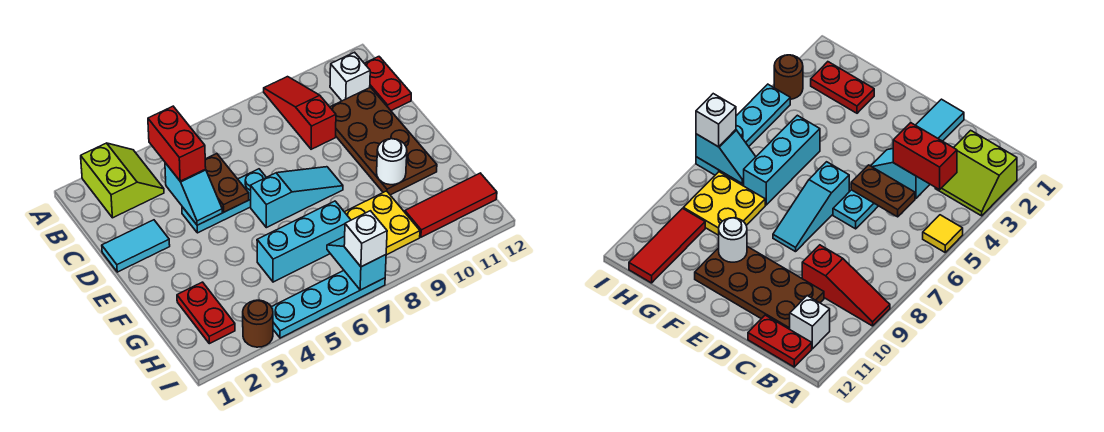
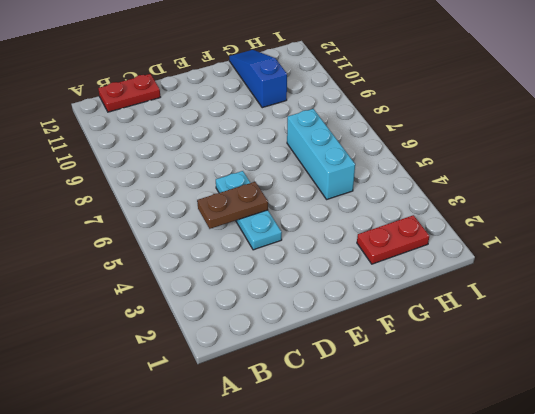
blue slope G10:G12 level 1 top 10 -> none
none -> lime slope A2:B3 level 1 top 2
none -> yellow tile A5 level 1
none -> red slope A9:C9 level 1 top C

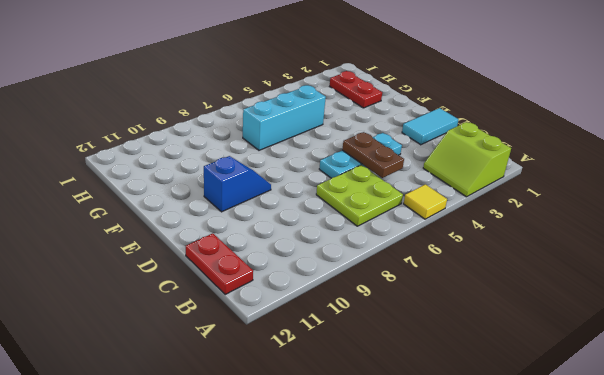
lime plate B6:C7 level 1 -> none
blue slope E9:E10 level 1 top 10 -> brown plate C10:F11 level 1
none -> red slope A9:C9 level 1 top C
none -> white brick B11 level 1
none -> cyan slope E6:E8 level 1 top 6

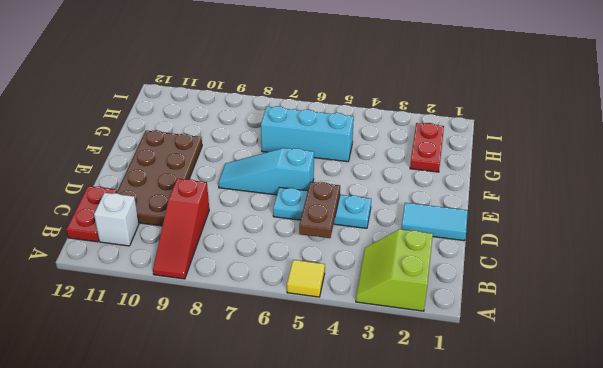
none -> yellow plate G8:H9 level 1
none -> red tile H10:H12 level 1
none -> brown round brick I3 level 1

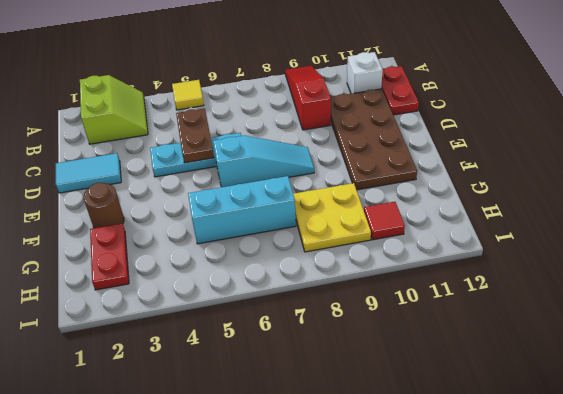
brown round brick F2 level 1 -> brown round brick I3 level 1
red tile H10 level 1 -> red tile H10:H12 level 1
none -> cyan plate I4:I7 level 1
none -> cyan slope C4:D4 level 2 top C
none -> white round brick F10 level 2

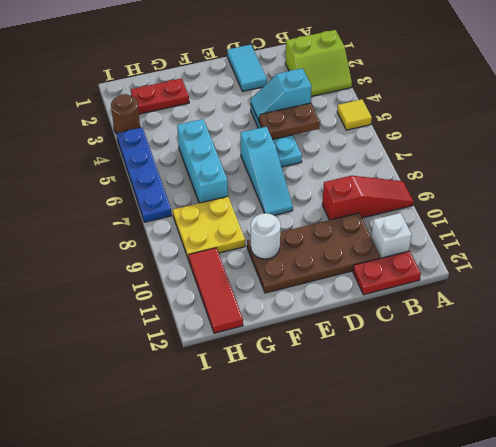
blue plate I4:I7 level 1 -> cyan plate I4:I7 level 1
none -> cyan slope H7:I7 level 2 top I
none -> red brick B4:C4 level 3
none -> white brick I7 level 3

